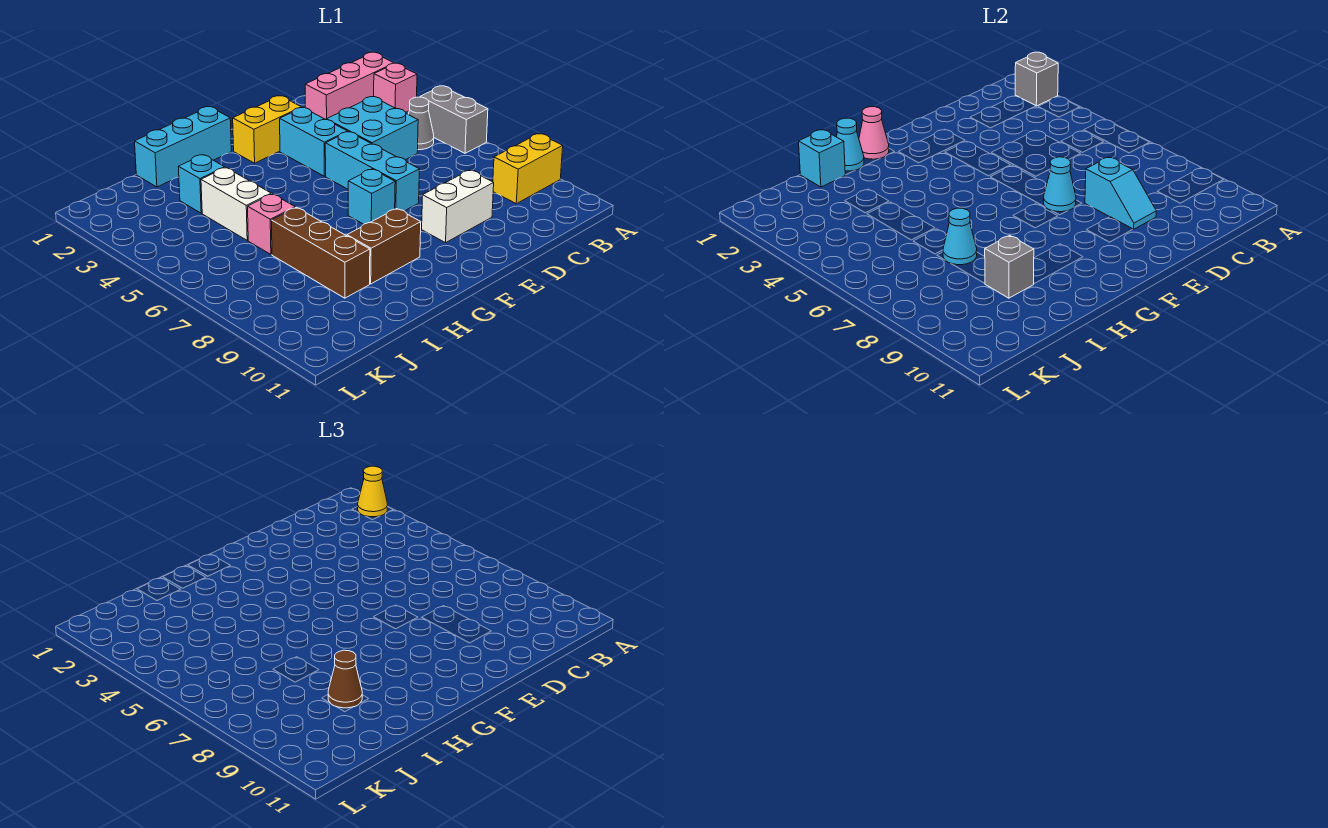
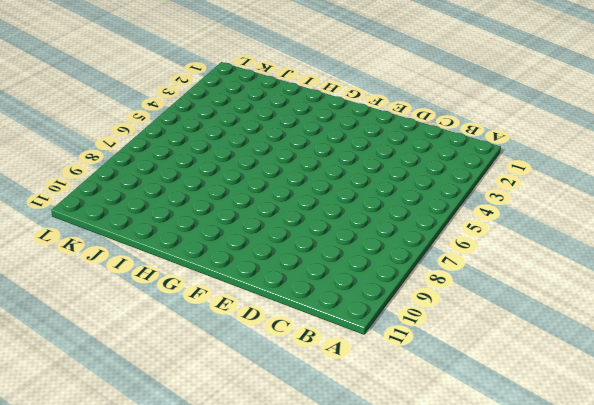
none -> pink brick A2:C2 level 1
none -> pink brick A3 level 1
none -> grey brick A5:A6 level 1

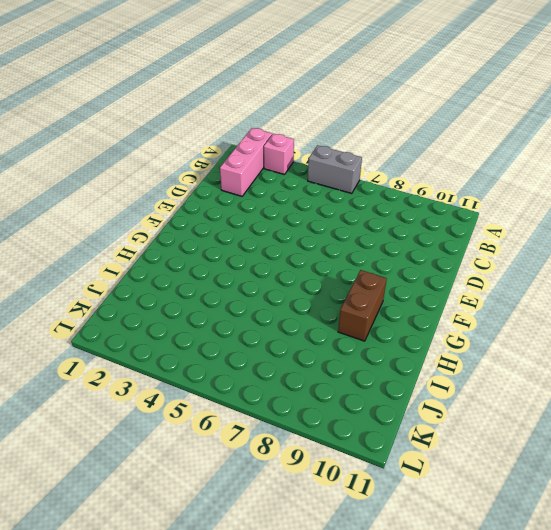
none -> yellow brick A9:B9 level 1
none -> grey cone B5 level 1
none -> cyan brick C4:D5 level 1

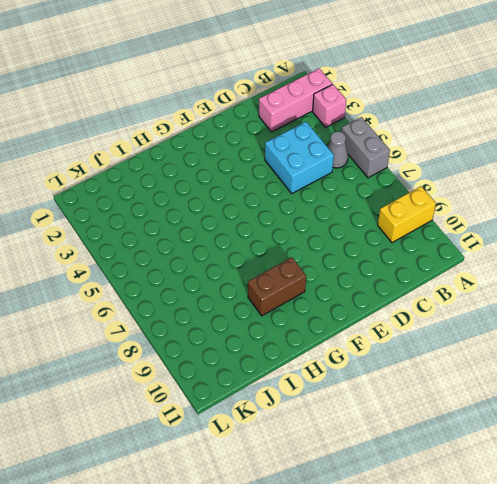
none -> white brick D9:E9 level 1
none -> yellow brick E2:F2 level 1
none -> cyan brick E3:E4 level 1

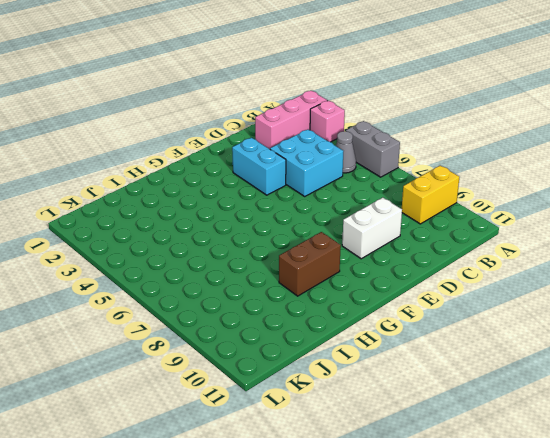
none -> yellow brick E2:F2 level 1
none -> cyan brick E5:E7 level 1
none -> cyan brick F7 level 1

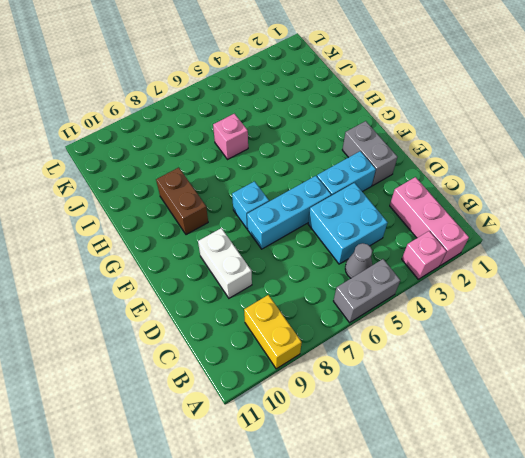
grey brick E2:F2 level 1 -> yellow brick E2:F2 level 1
none -> cyan brick G1:I1 level 1
none -> cyan brick I3 level 1
none -> white brick I4:I5 level 1

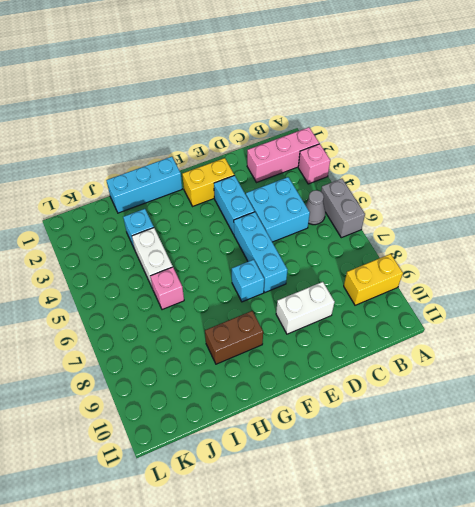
none -> brown brick I7:I9 level 1
none -> grey brick A2 level 2
none -> cyan slope D8:D9 level 2 top 8

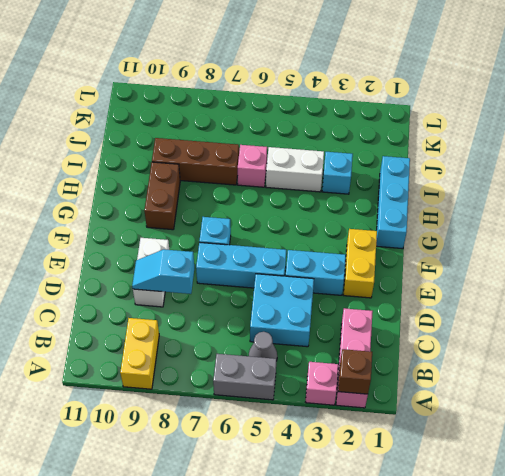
brown brick A2 level 2 -> grey brick A2 level 2
none -> cyan cone E7 level 2
none -> pink cone G1 level 2
none -> cyan cone H1 level 2

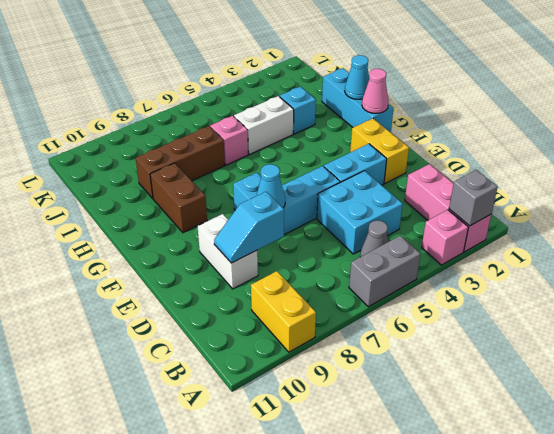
none -> cyan brick I1 level 2
none -> cyan cone I7 level 2
none -> grey brick I9 level 2

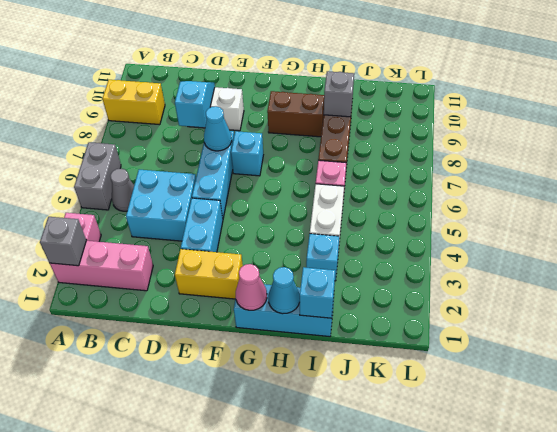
none -> cyan cone I7 level 2
none -> yellow cone A2 level 3
none -> brown cone I9 level 3

